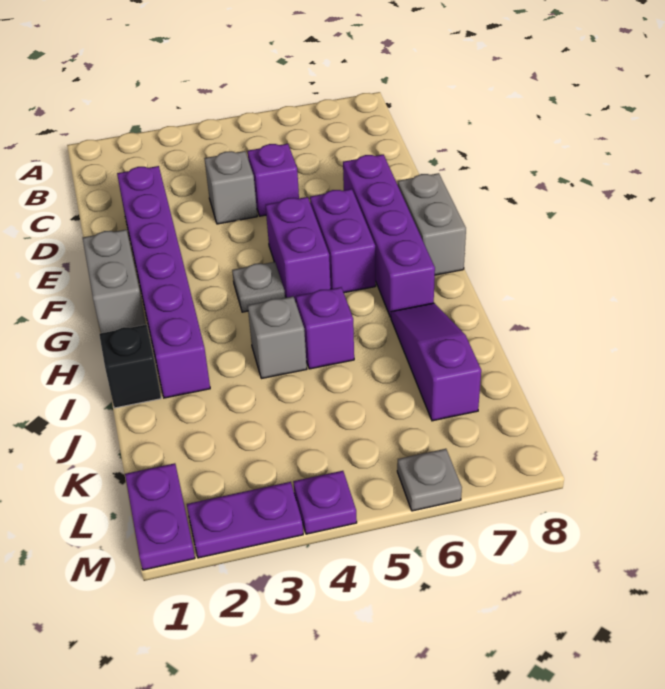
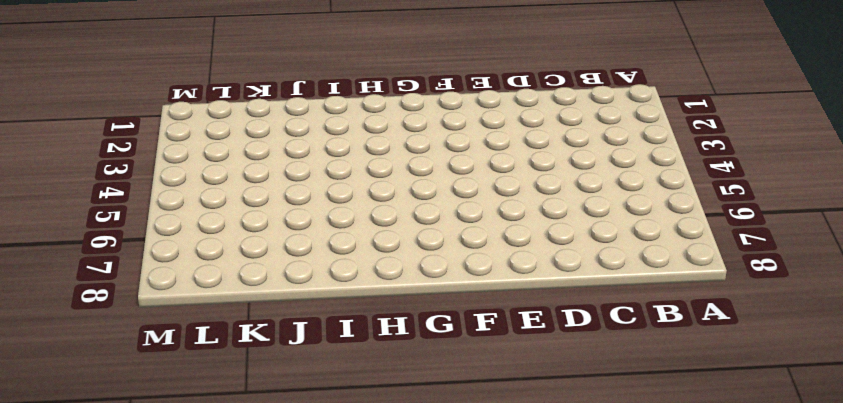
none -> purple brick D2:I2 level 1
none -> grey brick D4 level 1
none -> purple brick D5 level 1

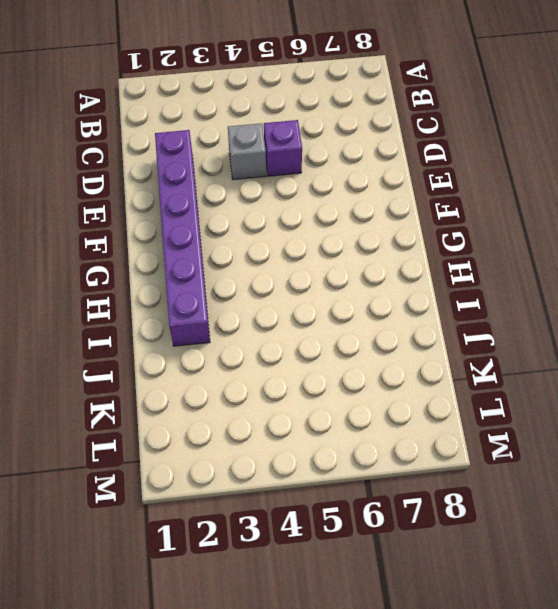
none -> purple brick E7:H7 level 1
none -> grey brick F1:G1 level 1
none -> purple brick F5:G5 level 1

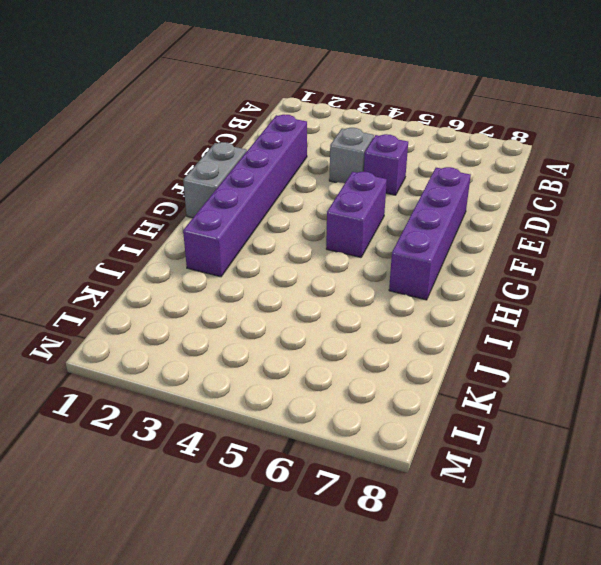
none -> purple brick F6:G6 level 1
none -> grey brick F8:G8 level 1
none -> grey plate G4 level 1

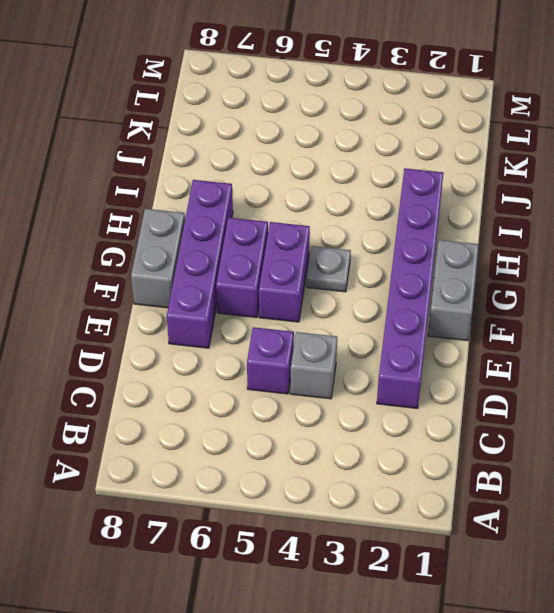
none -> black brick I1 level 1
none -> grey brick I4 level 1
none -> purple brick I5 level 1

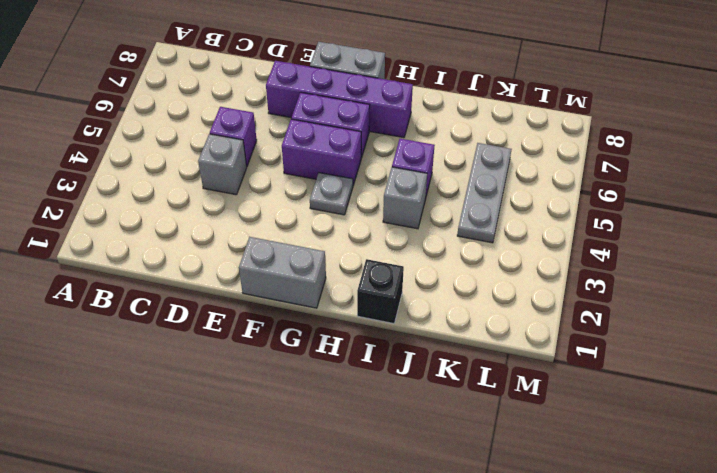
grey plate K4:K6 level 1 -> none
none -> purple brick D2:I2 level 1
none -> purple slope I7:K7 level 1 top K
none -> purple plate L1:M1 level 1

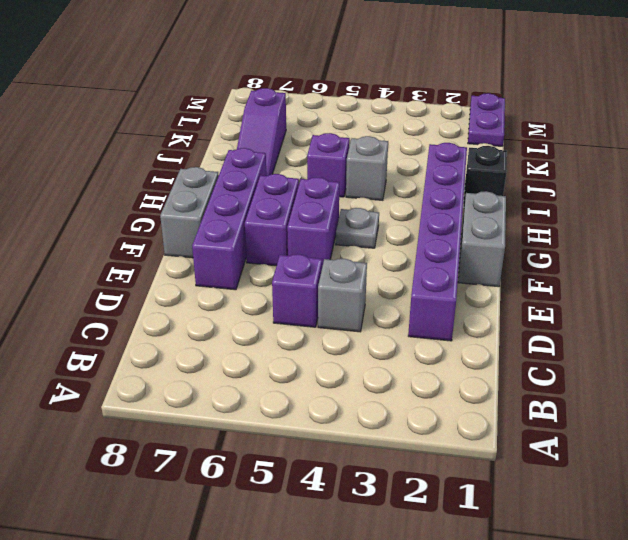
none -> purple plate M2:M3 level 1
none -> purple plate M4 level 1
none -> grey plate M6 level 1

